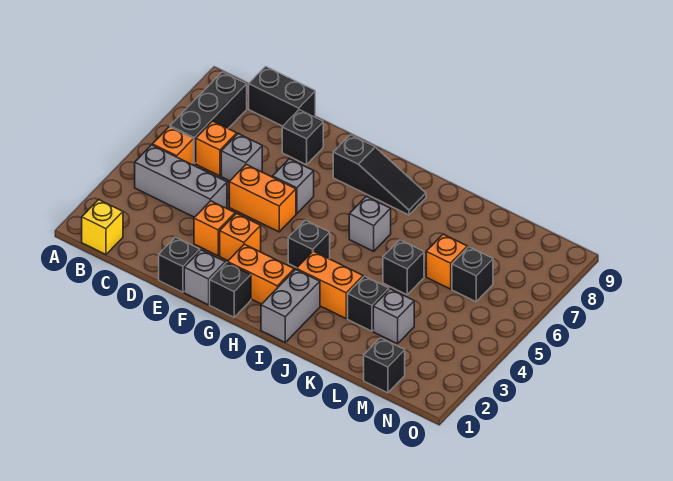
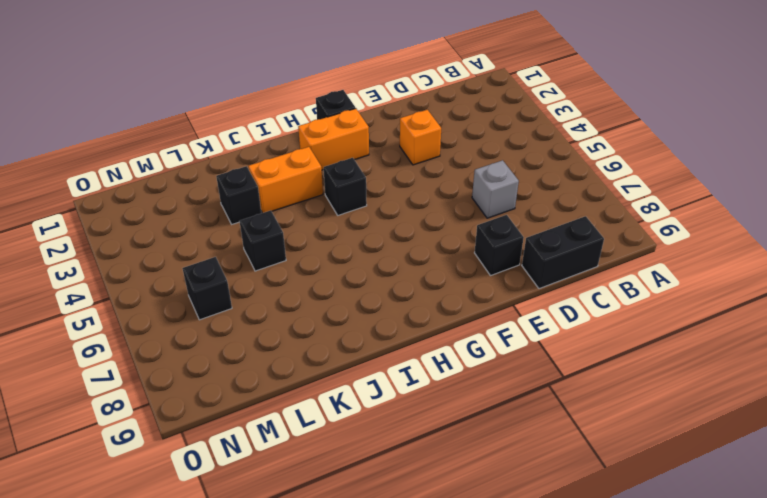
none -> yellow brick B1 level 1
none -> grey brick B4:D4 level 1
none -> orange brick B5 level 1

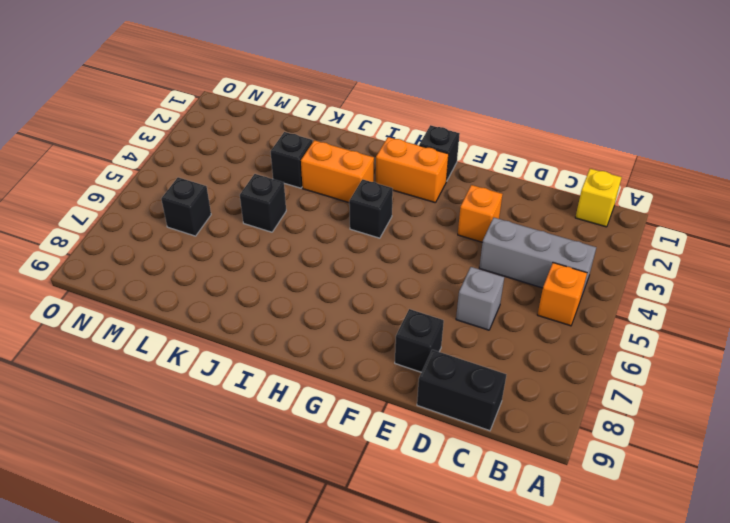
none -> black brick B6:B8 level 1
none -> orange brick C6 level 1
none -> black brick E1 level 1

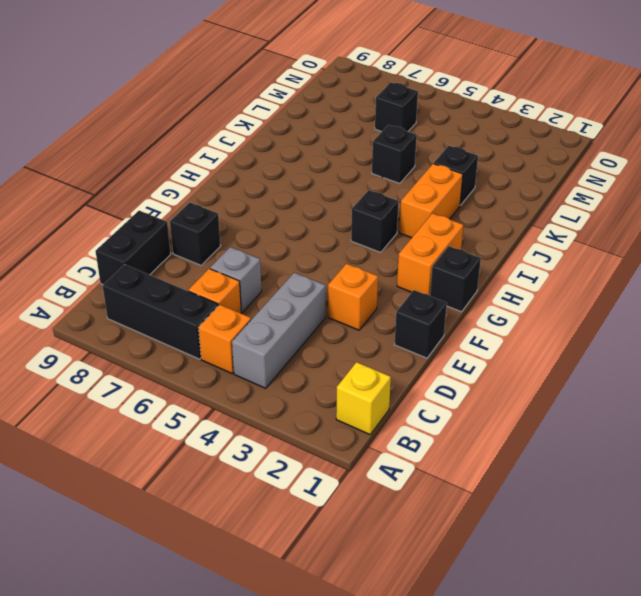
none -> orange brick E5:F5 level 1
none -> grey brick F1 level 1
none -> orange brick F3 level 1

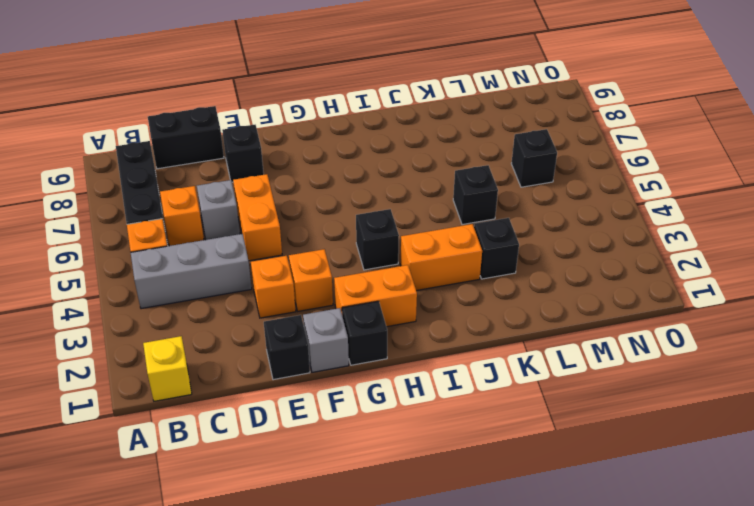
orange brick E5:E6 level 1 -> orange brick E5:F5 level 1
none -> grey brick F6 level 1
none -> black slope G8:I8 level 1 top G
none -> grey brick I1:I2 level 1

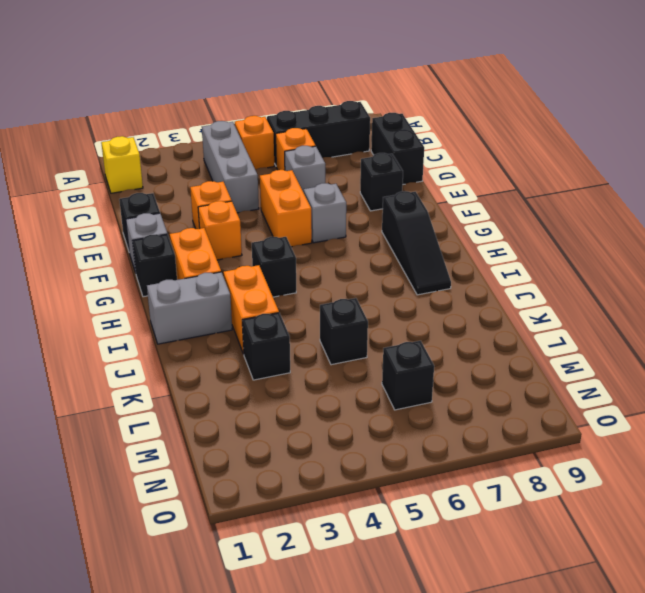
none -> grey brick I6 level 1
none -> grey brick L3 level 1
none -> orange brick L6 level 1

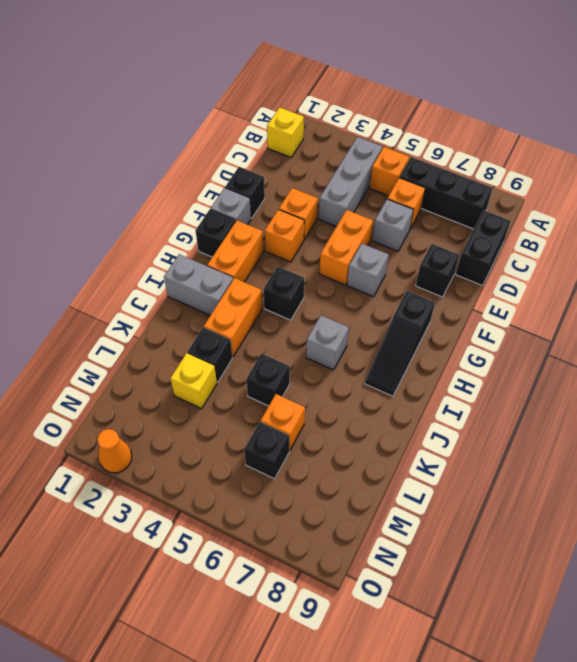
yellow brick L3 level 1 -> grey brick L3 level 1
orange cone O2 level 1 -> none
none -> black brick M1 level 1

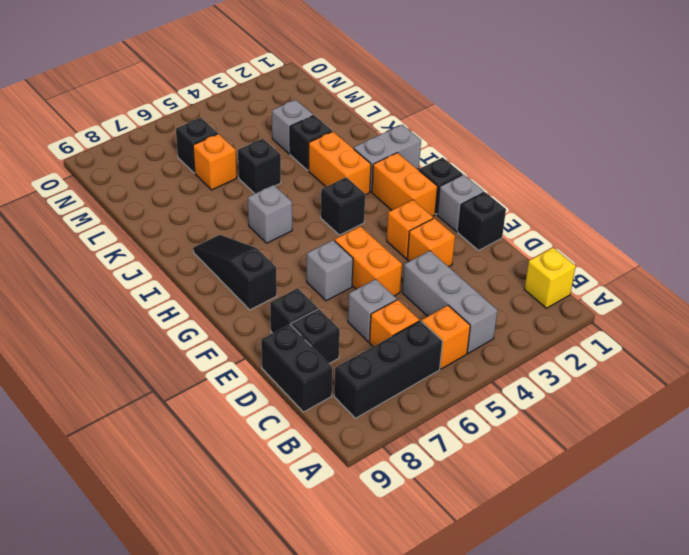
black brick D8 level 1 -> black brick M1 level 1

